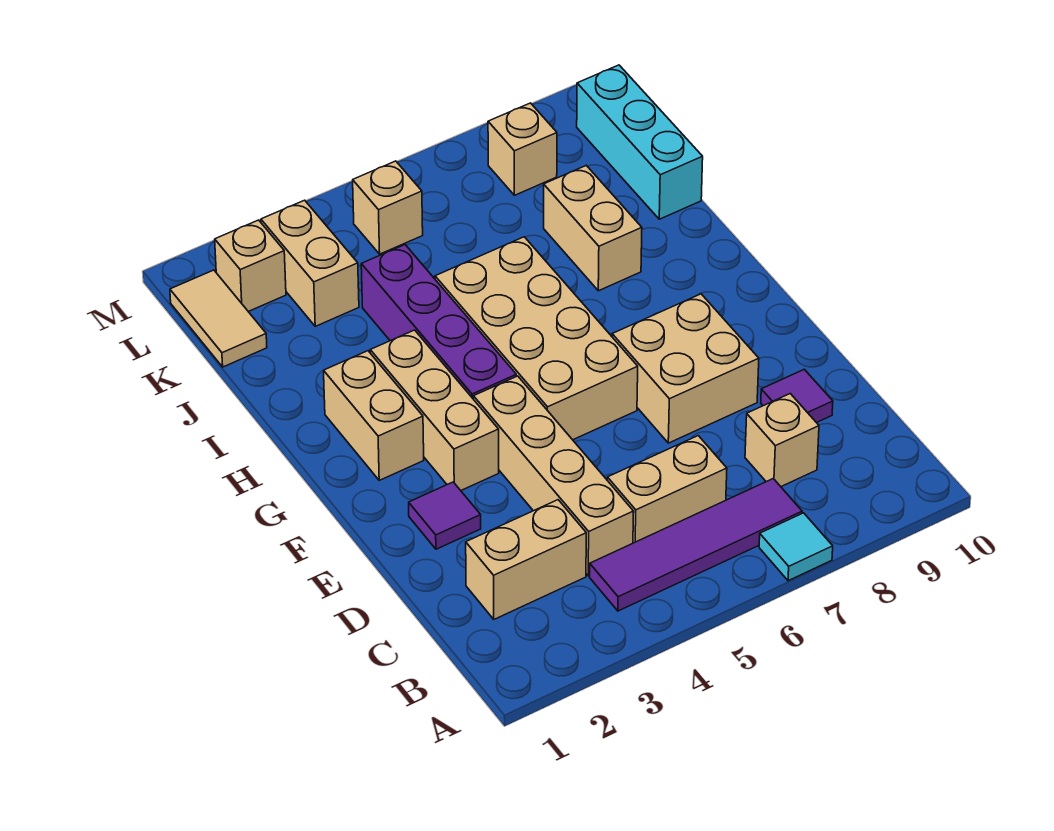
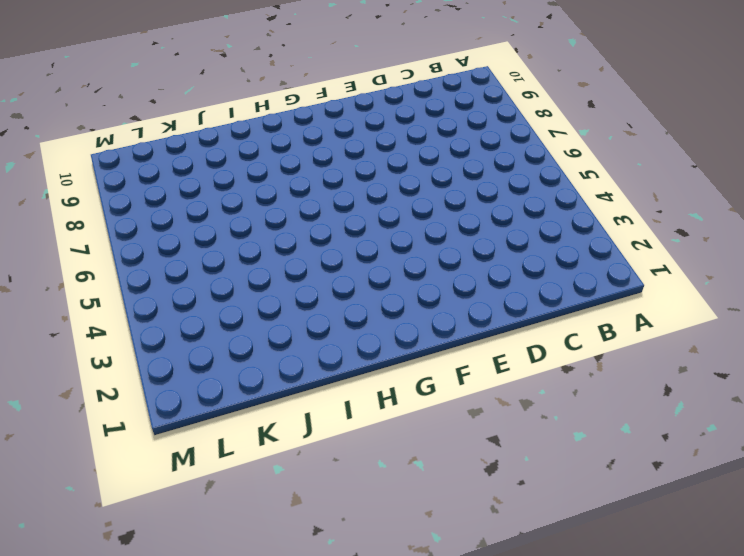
none -> cyan tile A7 level 1
none -> purple tile B4:B7 level 1
none -> tan brick C2:C3 level 1

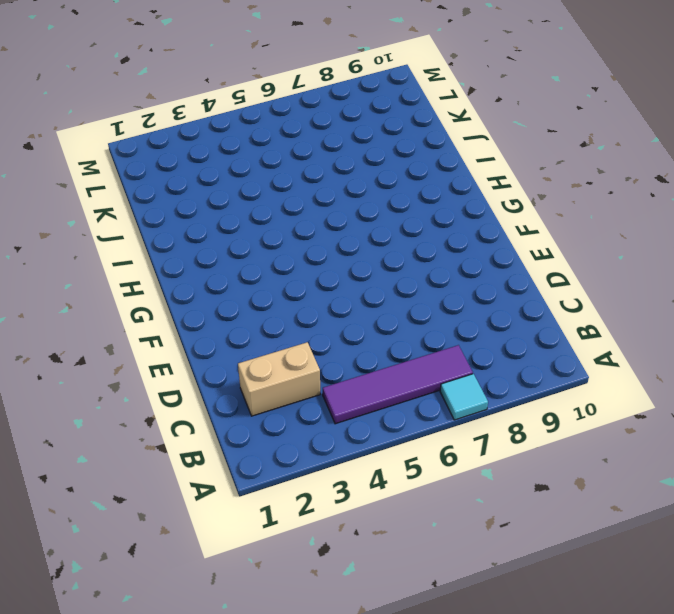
none -> tan brick C4:F4 level 1
none -> tan brick C5:C6 level 1
none -> tan brick C8 level 1

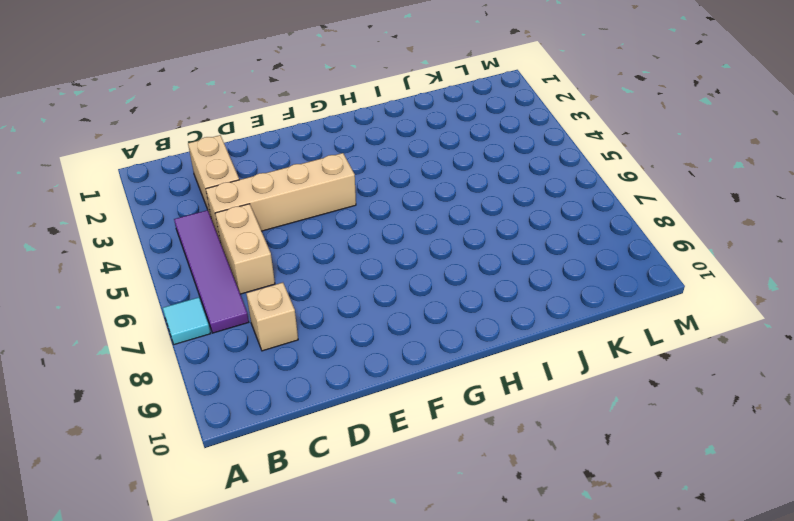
none -> purple tile D9 level 1
none -> purple tile E2 level 1
none -> tan brick E7:F8 level 1

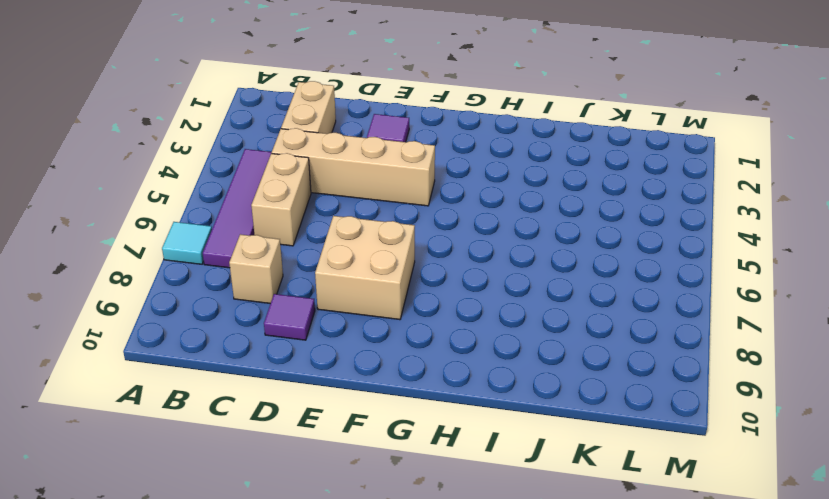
none -> tan brick F3:H3 level 1
none -> tan brick F5:I6 level 1
none -> tan brick G2:H2 level 1

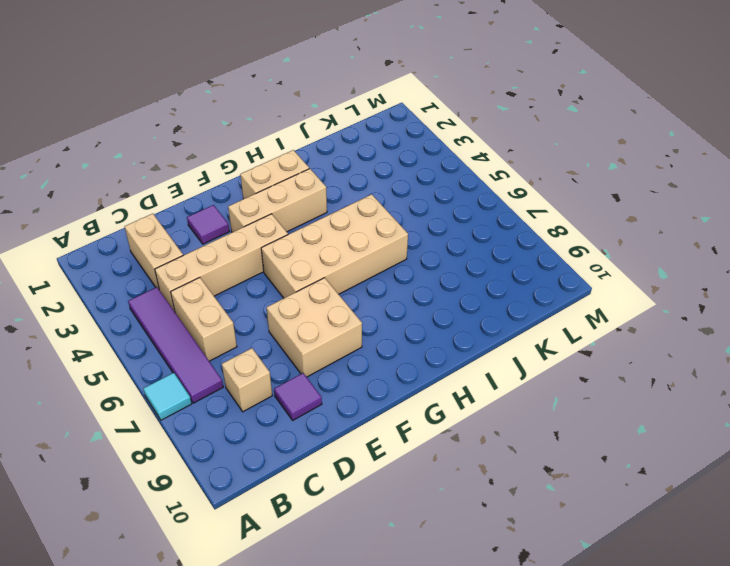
none -> purple brick G4:J4 level 1
none -> tan brick I8:J8 level 1
none -> cyan brick J10:L10 level 1

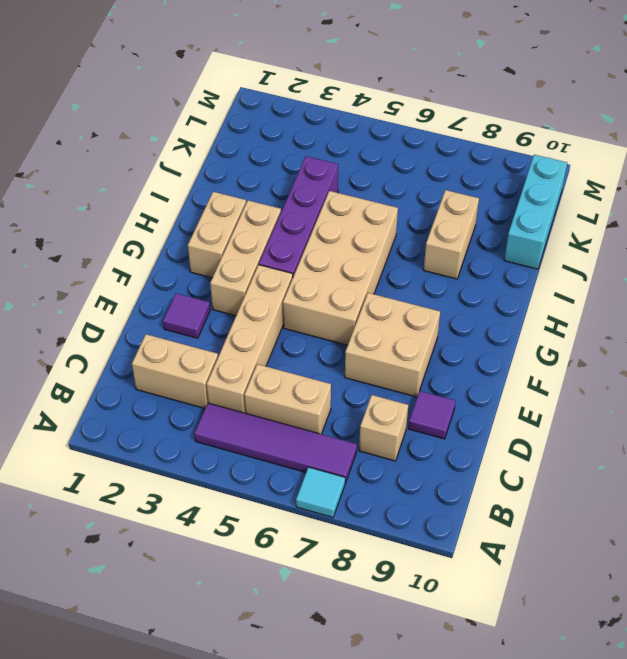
none -> tan tile K1:L1 level 1
none -> tan brick K3:L3 level 1
none -> tan brick L2 level 1

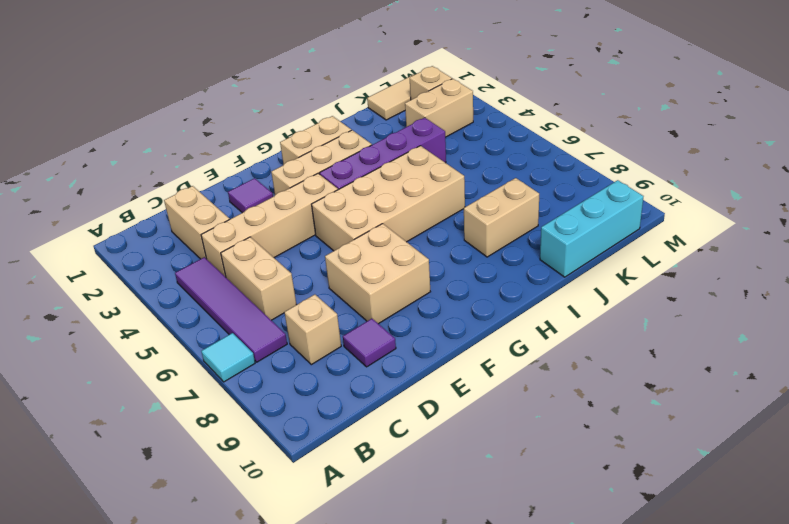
none -> tan brick L5 level 1
none -> tan brick L8 level 1

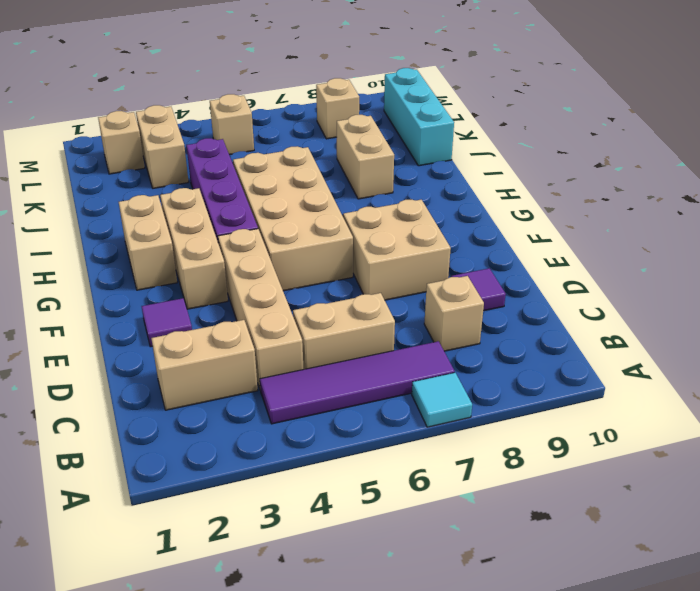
none -> tan tile K1:L1 level 1

